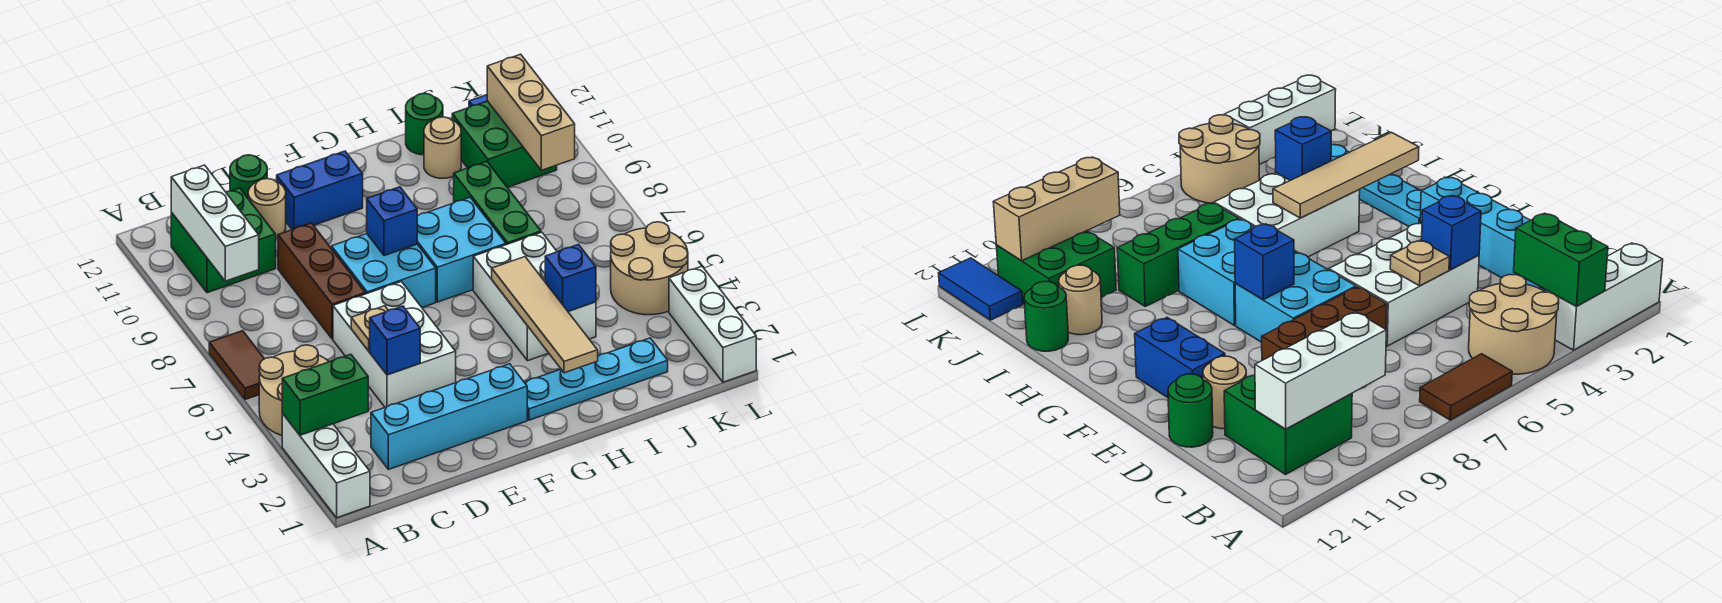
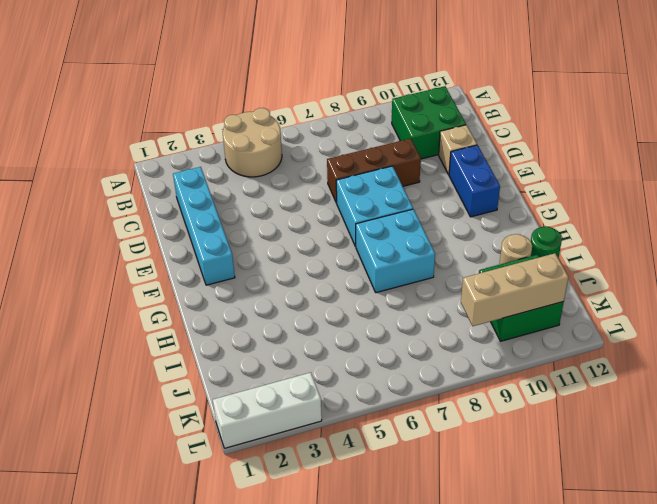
tan brick D11 level 1 -> tan round brick D11 level 1
none -> white brick A1:A3 level 1
none -> brown tile A6:A7 level 1
none -> white brick D4:E6 level 1

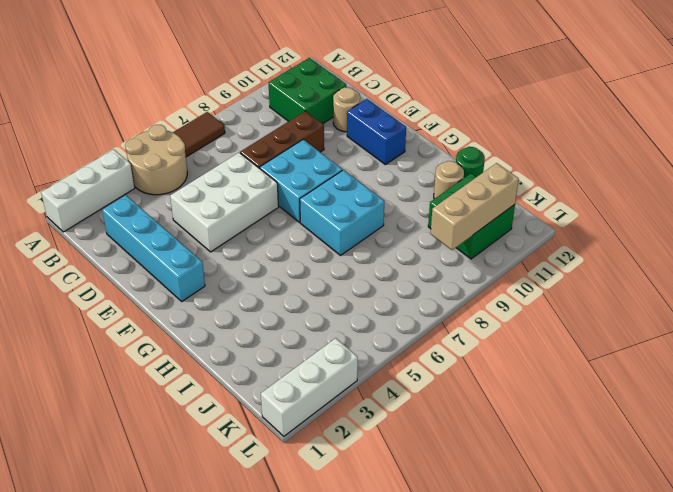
none -> green round brick D12 level 1
none -> cyan plate G2:J2 level 1
none -> white brick H4:I6 level 1

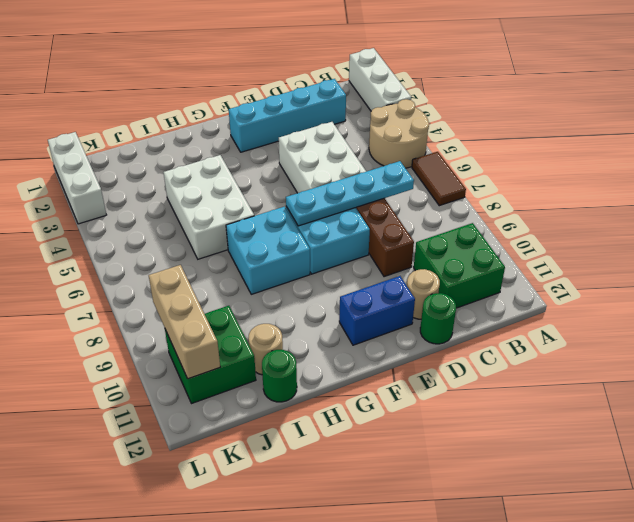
cyan plate C7:F7 level 2 -> cyan plate G2:J2 level 1
none -> green brick I7:I9 level 1
none -> tan round brick K4:L5 level 1
none -> blue tile K12:L12 level 1

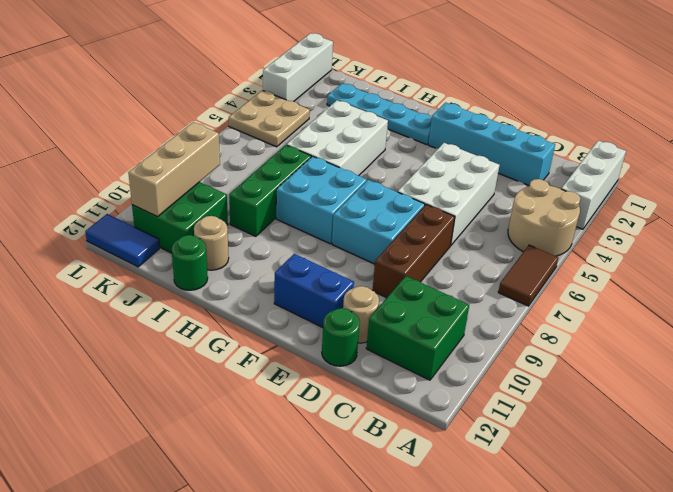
tan plate K4:L5 level 1 -> tan round brick K4:L5 level 1
none -> green brick A3:B3 level 2
none -> white brick B9:B11 level 2
none -> blue brick D4 level 2

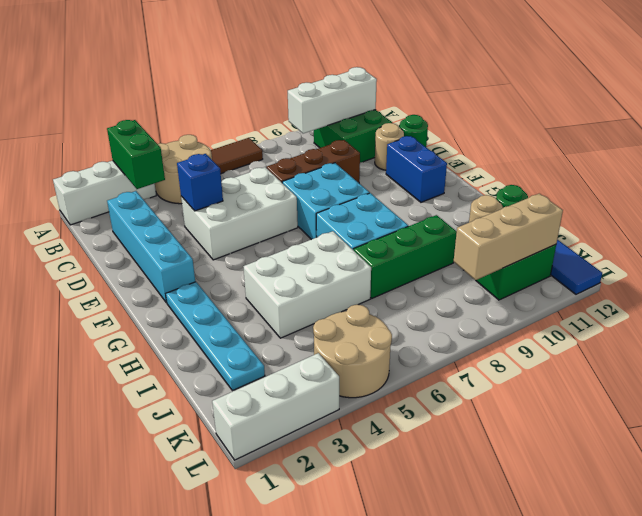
none -> tan plate D5 level 2
none -> blue brick F8 level 2
none -> tan tile H2:H5 level 2

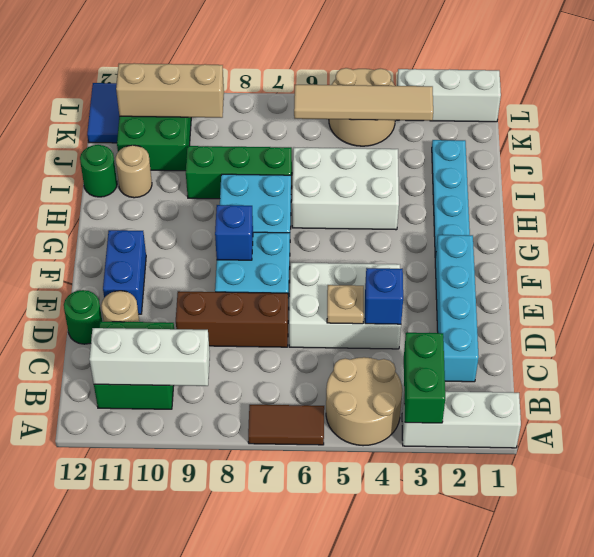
tan tile K3:K6 level 2 -> tan tile H2:H5 level 2
none -> blue brick I4 level 2

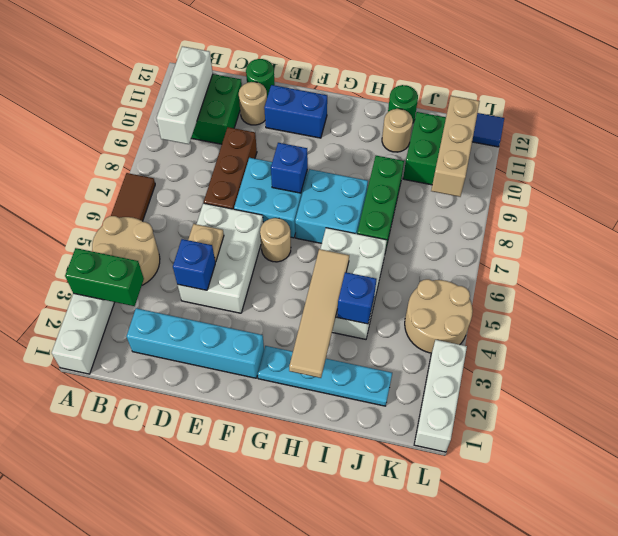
tan round brick F6 level 1 -> none

